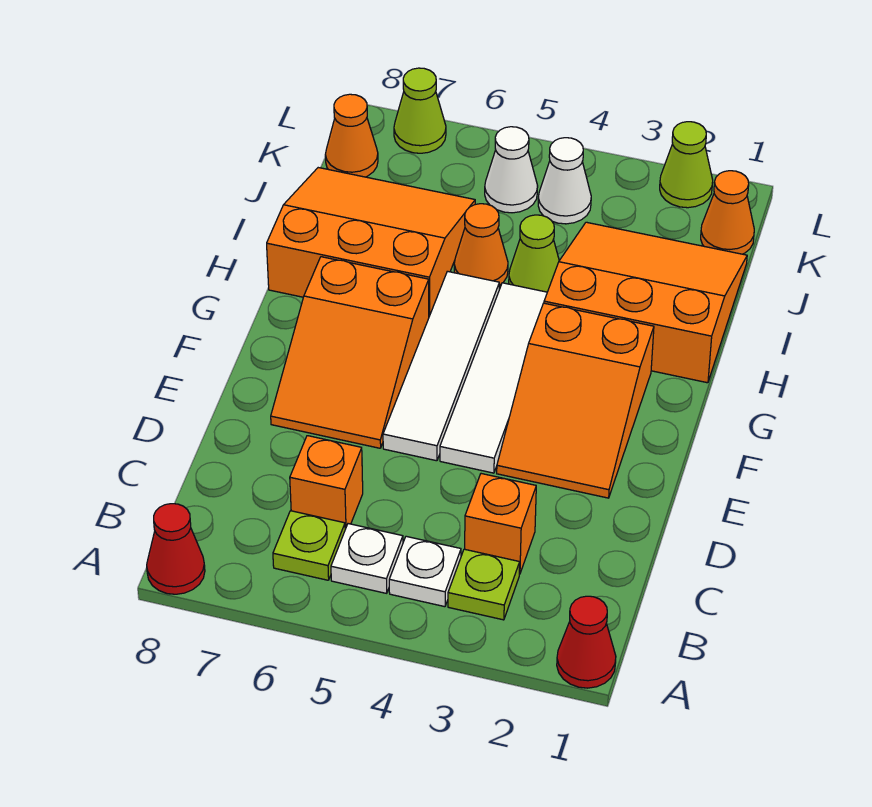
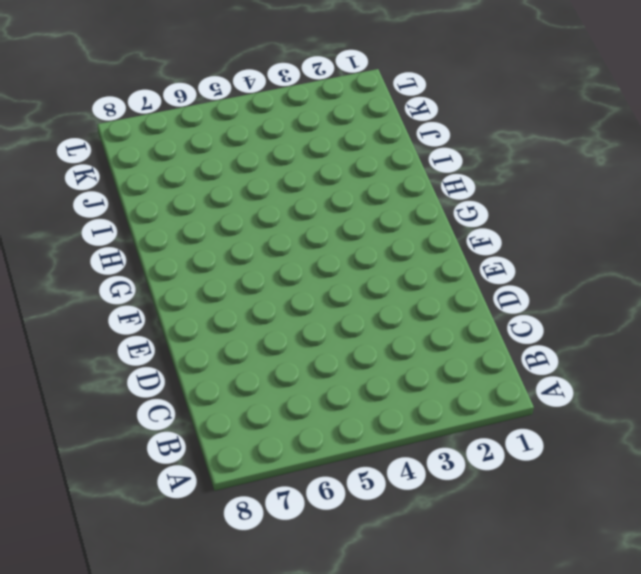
none -> red cone A1 level 1
none -> red cone A8 level 1
none -> lime plate B3 level 1

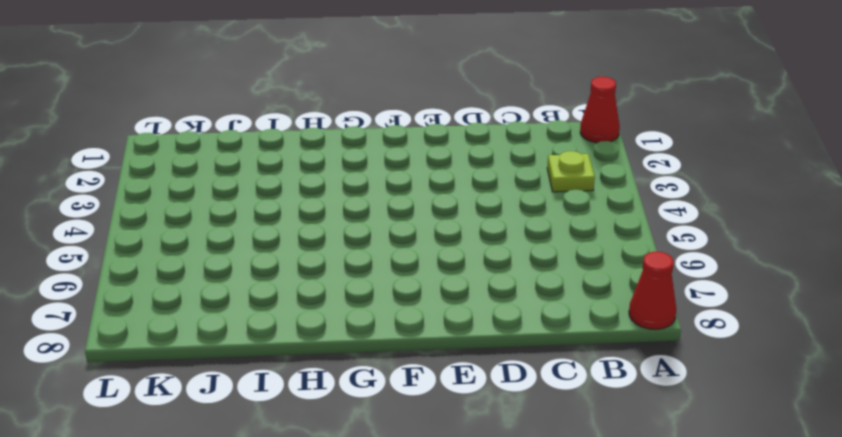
none -> white plate B4 level 1
none -> white plate B5 level 1
none -> lime plate B6 level 1

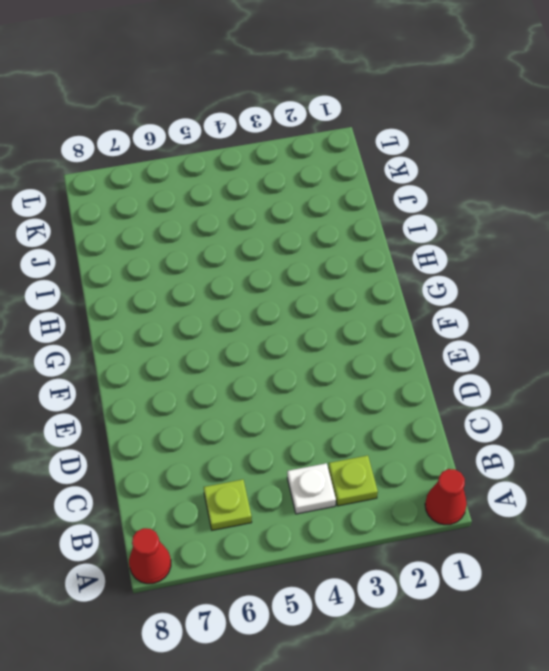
none -> white plate B5 level 1
none -> orange brick C3 level 1
none -> orange brick C6 level 1

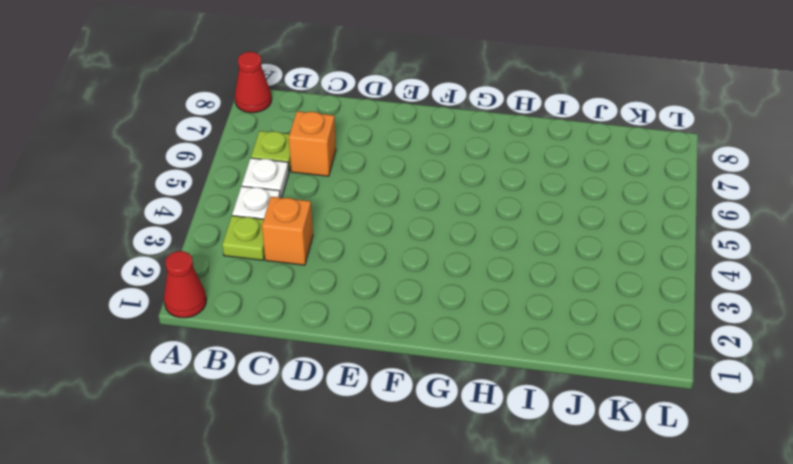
none -> orange slope E2:G3 level 1 top G
none -> white tile E4:H4 level 1
none -> white tile E5:H5 level 1

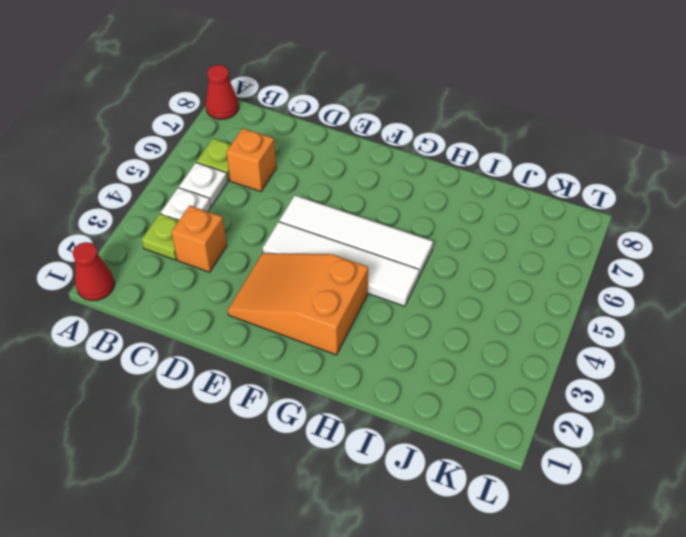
none -> orange slope E6:G7 level 1 top G
none -> orange slope H1:J3 level 1 top H
none -> orange slope H6:J8 level 1 top H

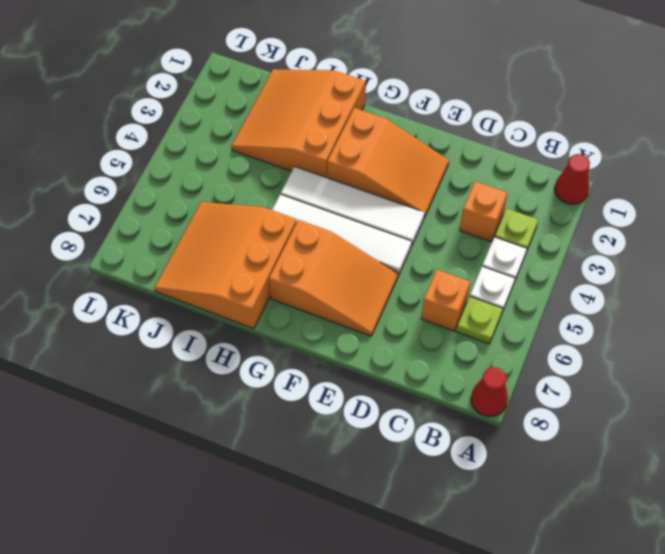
none -> lime cone I4 level 1
none -> orange cone I5 level 1
none -> orange cone K1 level 1

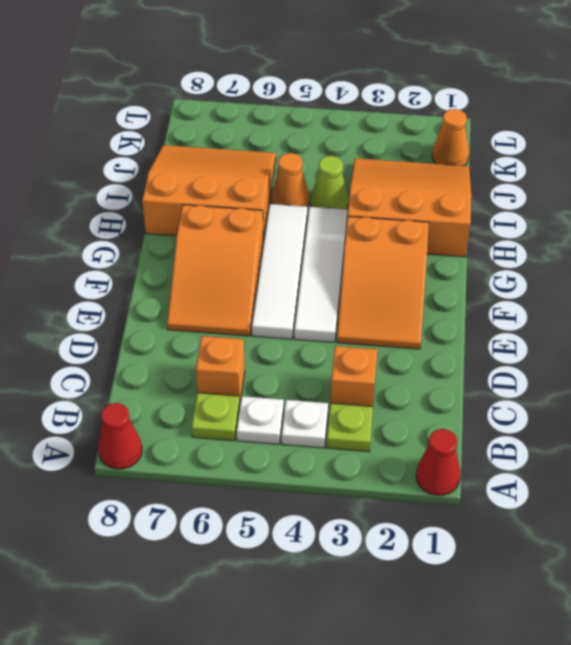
none -> white cone K4 level 1
none -> white cone K5 level 1
none -> orange cone K8 level 1

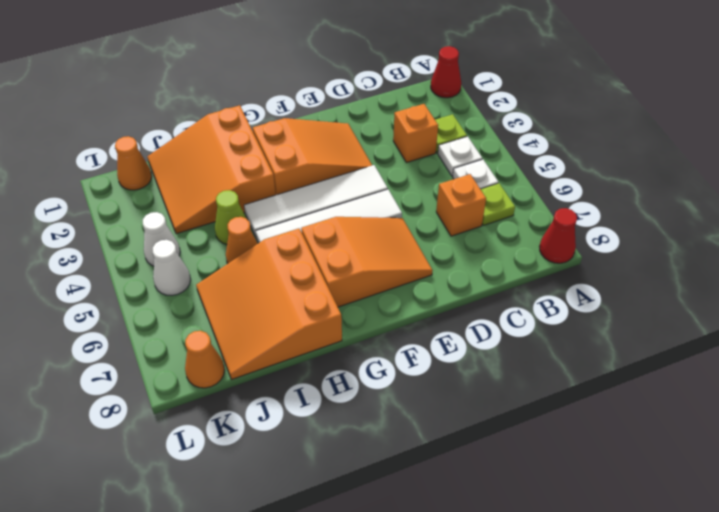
none -> lime cone L2 level 1
none -> lime cone L7 level 1

